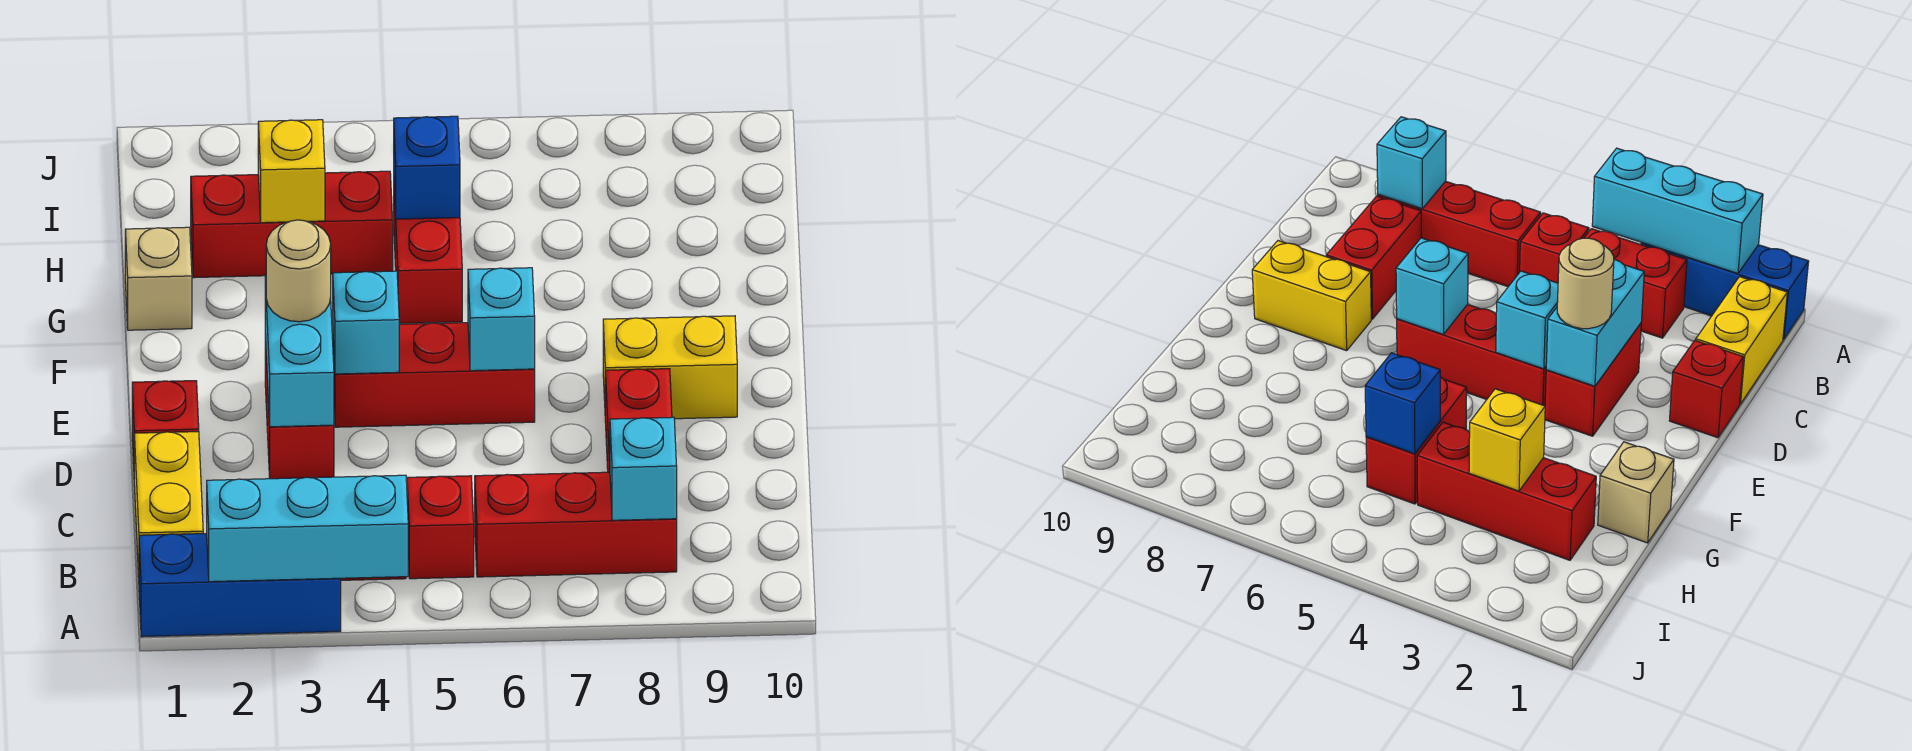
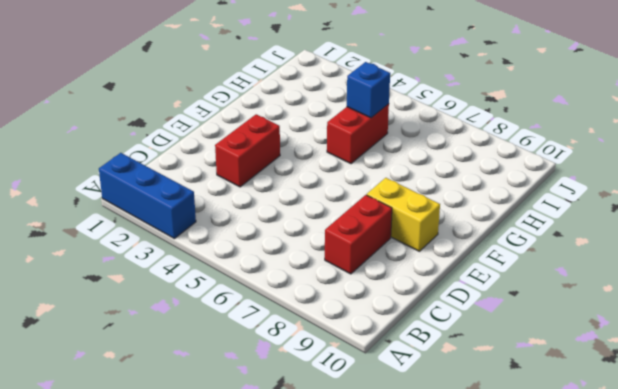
none -> yellow brick B1:C1 level 1
none -> red brick B3:B4 level 1
none -> red brick B5 level 1

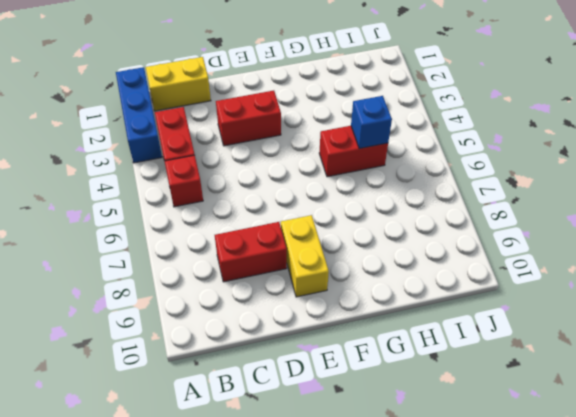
none -> red brick B6:B8 level 1
none -> red brick D1 level 1
none -> red brick E4:E6 level 1

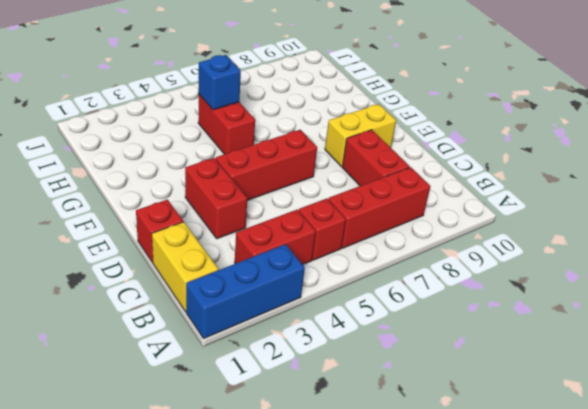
none -> tan brick G1 level 1
none -> red brick H2:H4 level 1
none -> cyan brick A2:A4 level 2

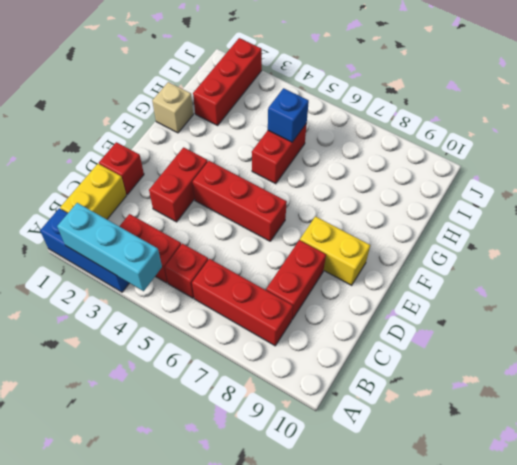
red brick H2:J2 level 1 -> red brick H2:H4 level 1
none -> cyan brick B8 level 2
none -> cyan brick D3:E3 level 2
none -> cyan brick E4 level 2

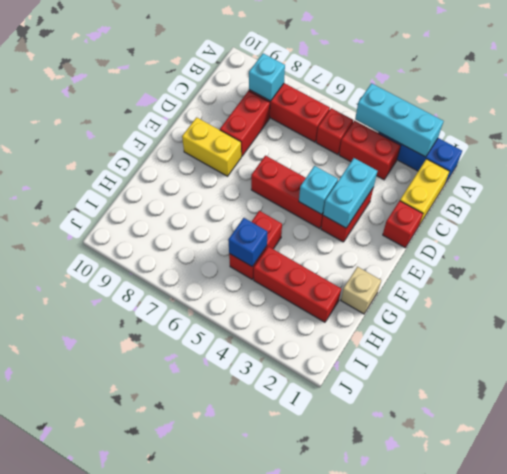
none -> cyan brick E6 level 2
none -> yellow brick H3 level 2
none -> tan round brick E3 level 3

